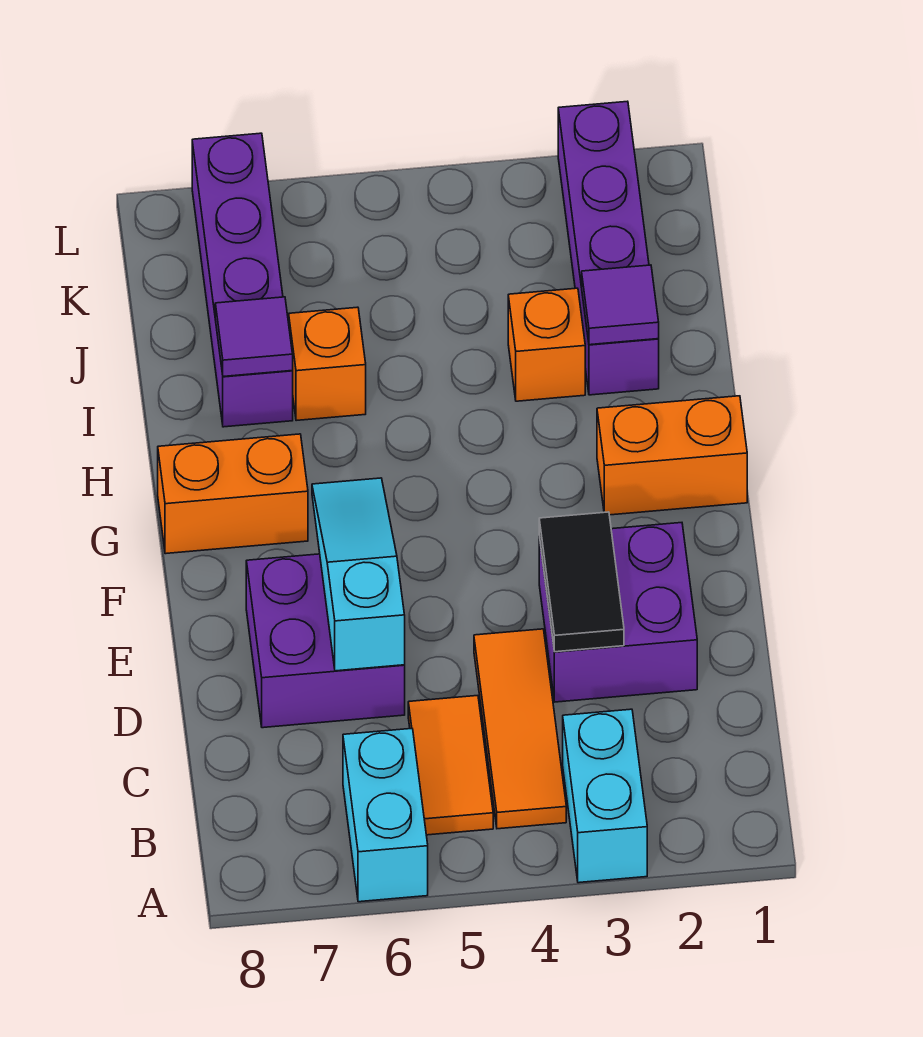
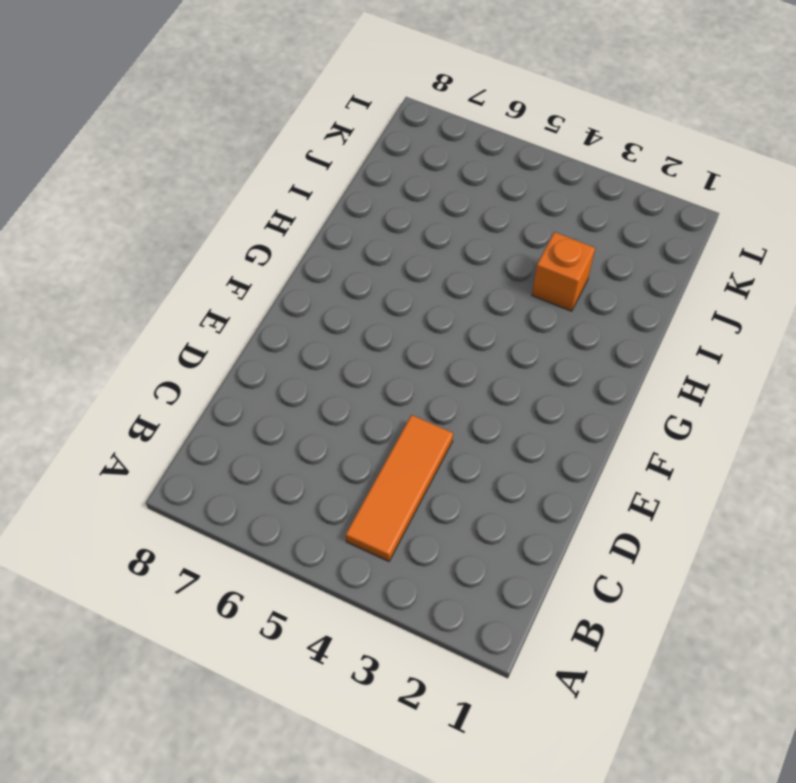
none -> cyan brick A3:B3 level 1
none -> cyan brick A6:B6 level 1
none -> orange tile B5:C5 level 1

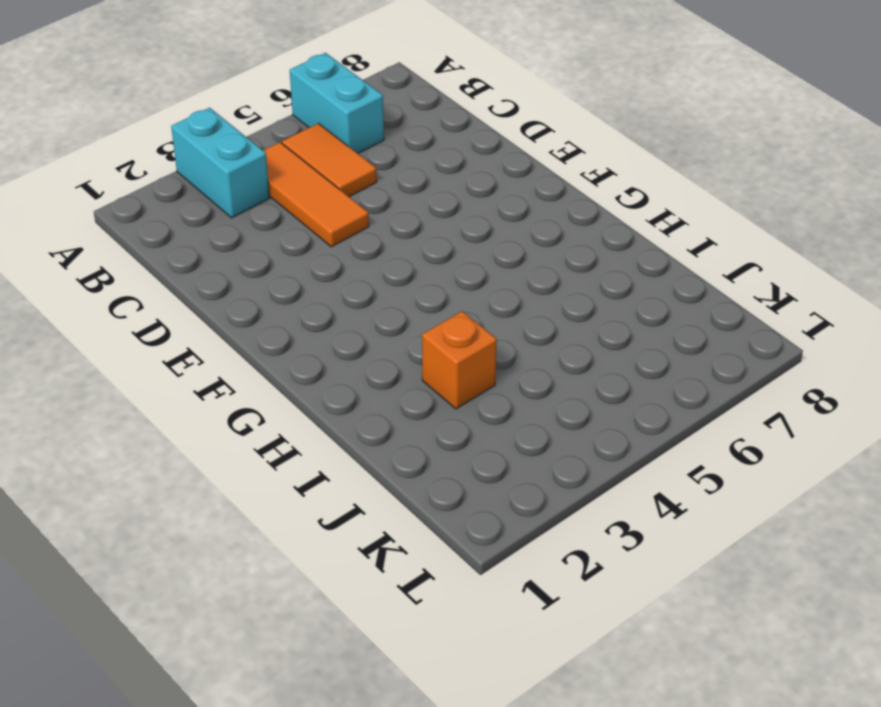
none -> purple brick D2:E3 level 1
none -> purple brick D6:E7 level 1
none -> orange brick G1:G2 level 1

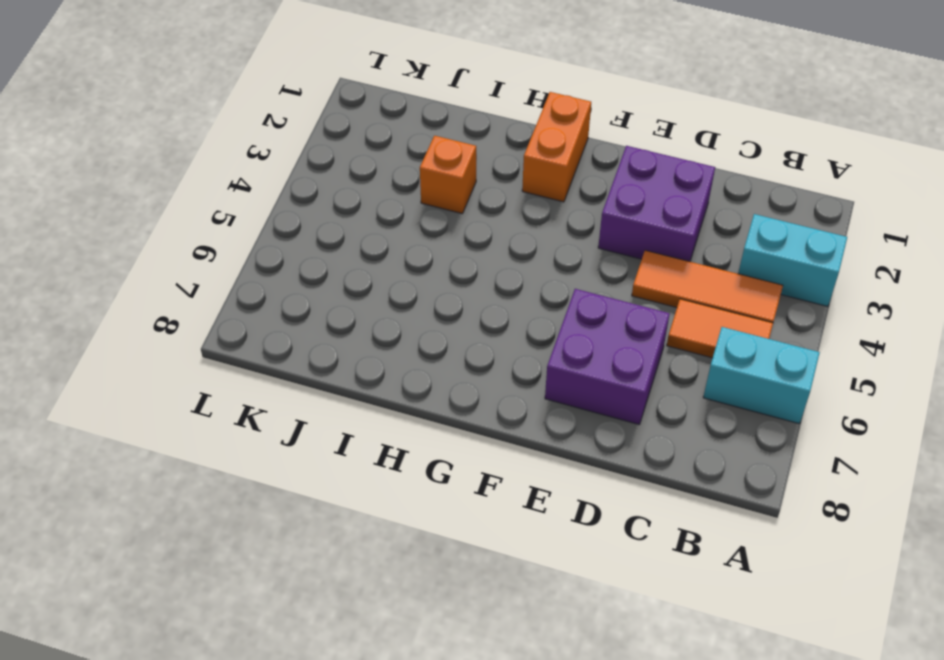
none -> orange brick G7:G8 level 1
none -> purple brick I2:L2 level 1
none -> orange brick I6 level 1

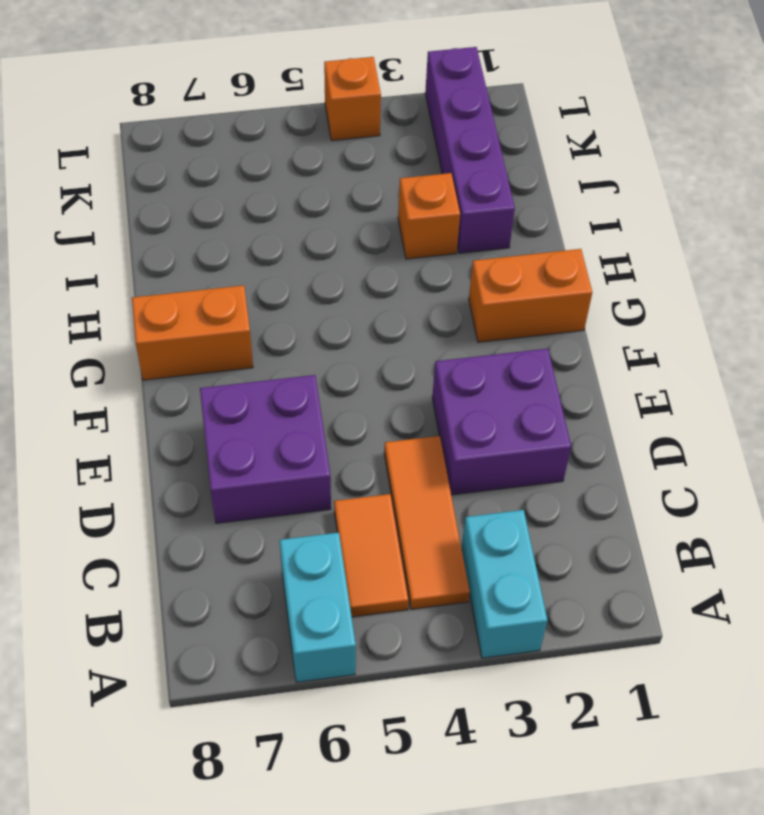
orange brick L4 level 1 -> orange brick I6 level 1
none -> purple brick I7:L7 level 1
none -> black tile D3:E3 level 2
none -> cyan slope D6:F6 level 2 top D

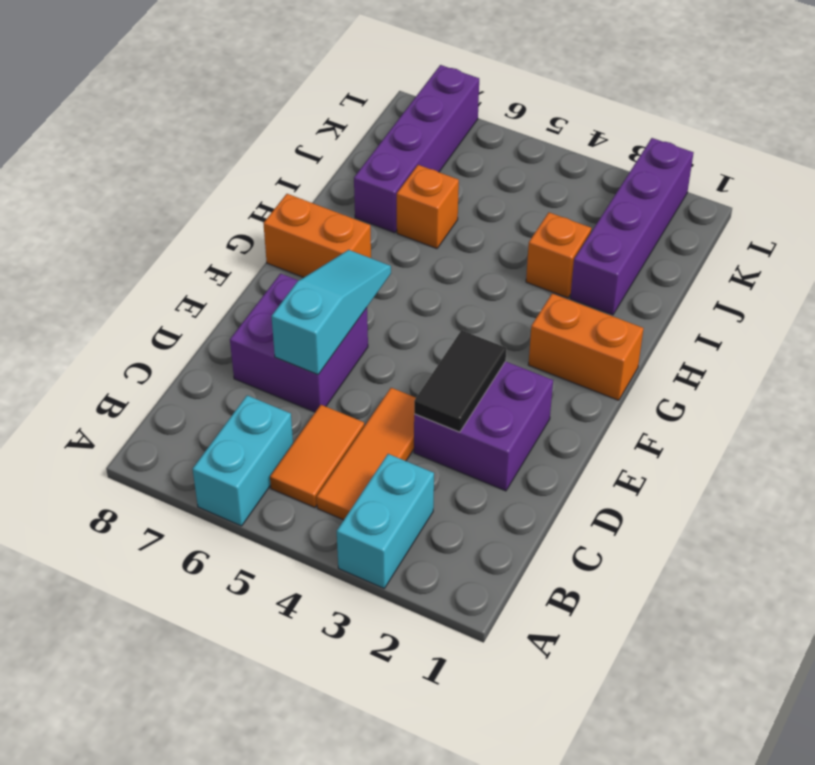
none -> purple tile I2 level 2
none -> purple tile I7 level 2

